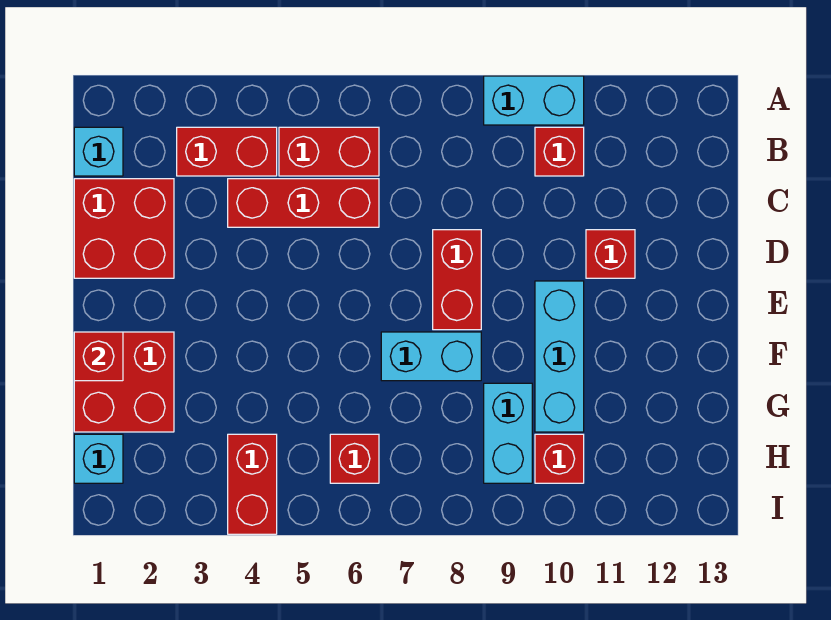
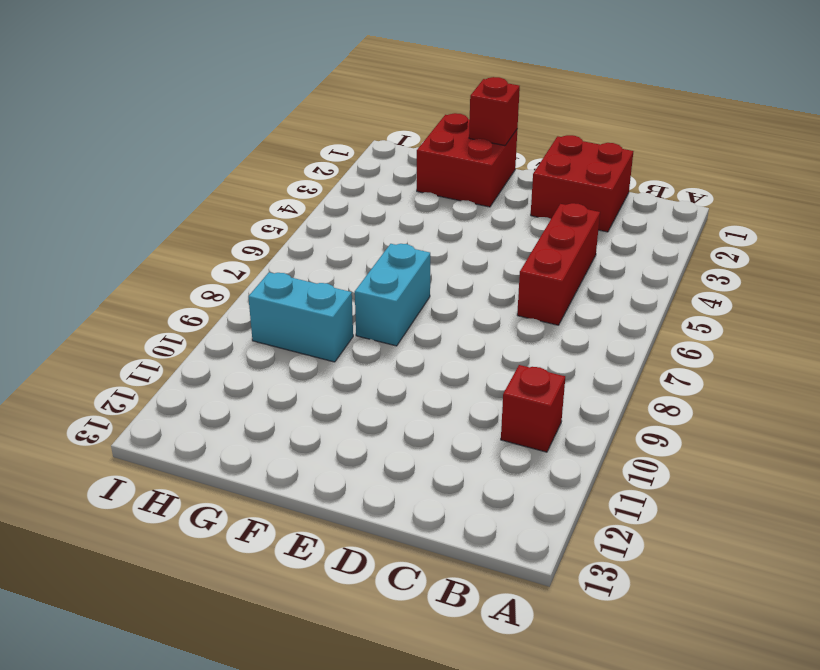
none -> cyan brick A9:A10 level 1
none -> cyan brick B1 level 1
none -> red brick B3:B4 level 1

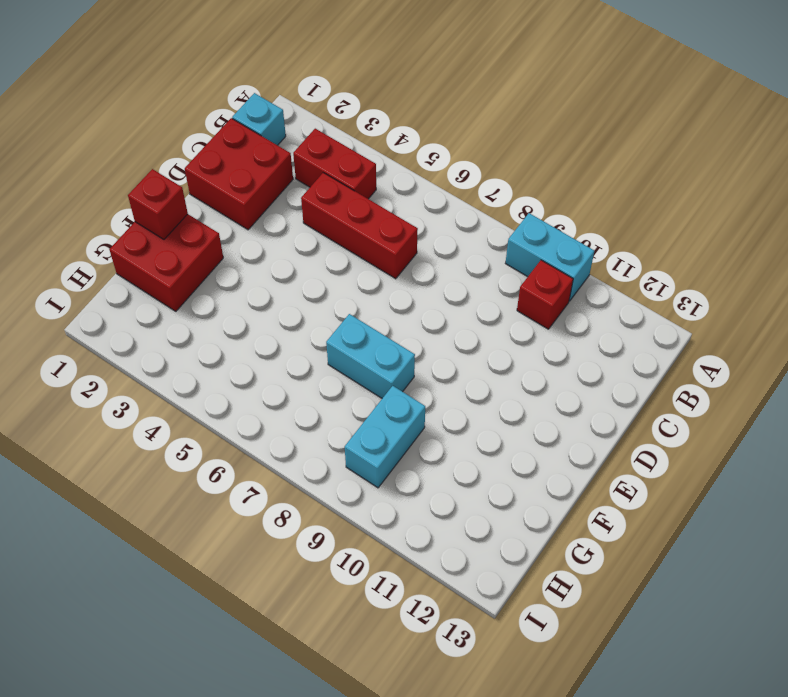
none -> red brick B5:B6 level 1
none -> red brick D8:E8 level 1
none -> red brick D11 level 1

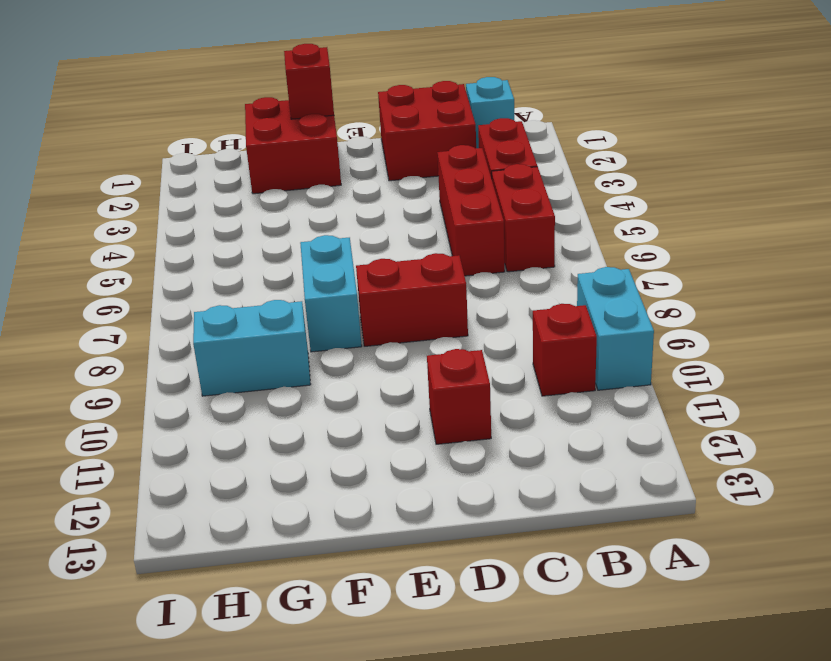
none -> cyan brick E10:G10 level 1
none -> cyan brick H1 level 1
none -> red brick H4:I4 level 1

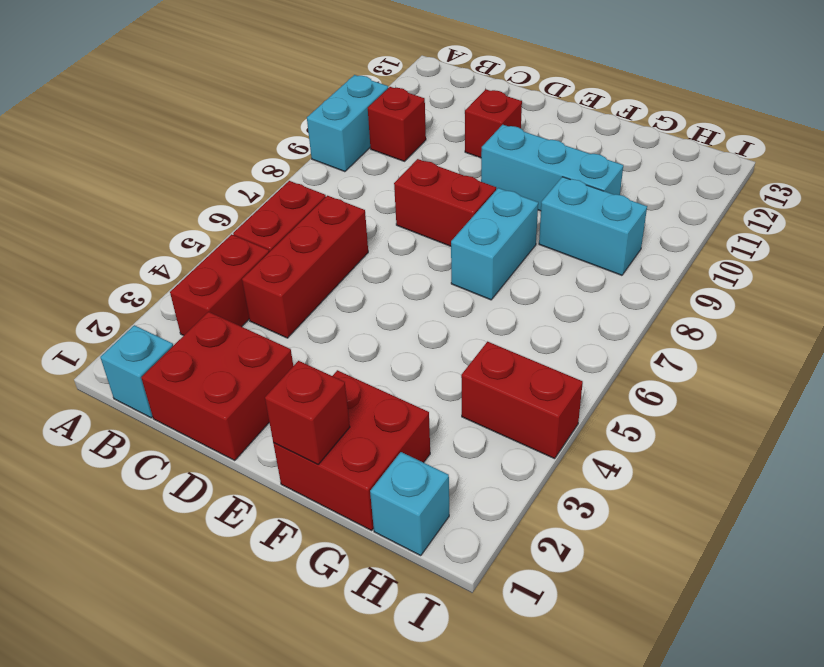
none -> red brick H6 level 1
none -> red brick H10 level 1

